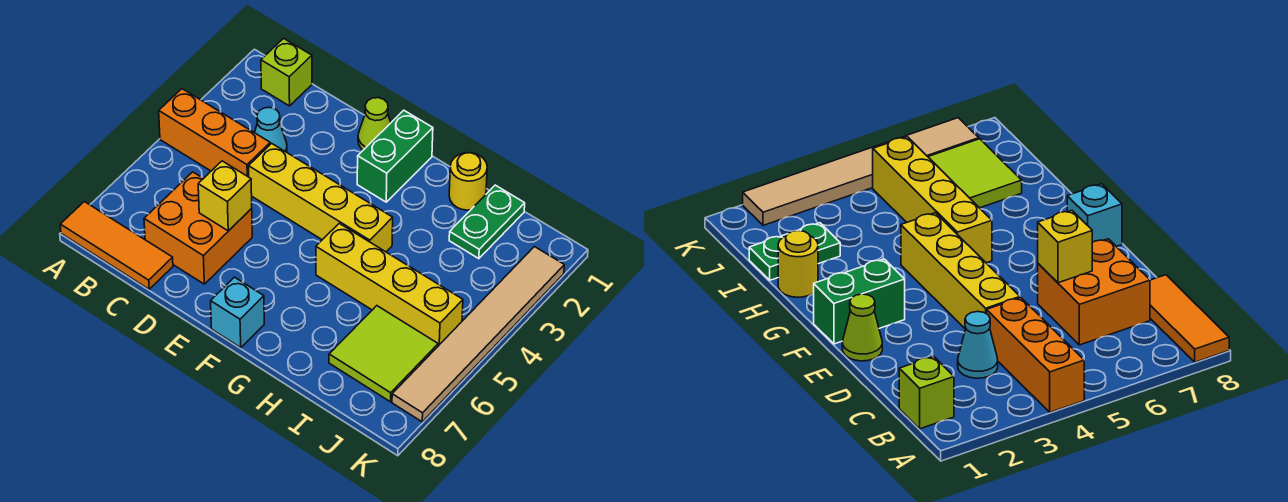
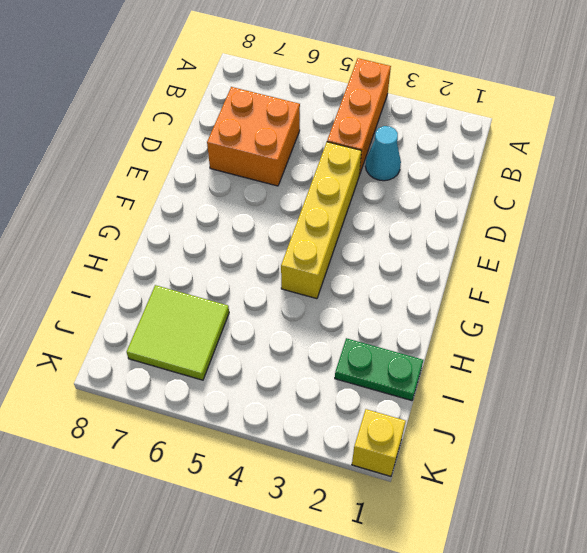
yellow brick K1 level 1 -> yellow brick D6 level 2
none -> orange tile A8:C8 level 1
none -> lime brick B1 level 1
none -> lime cone E1 level 1

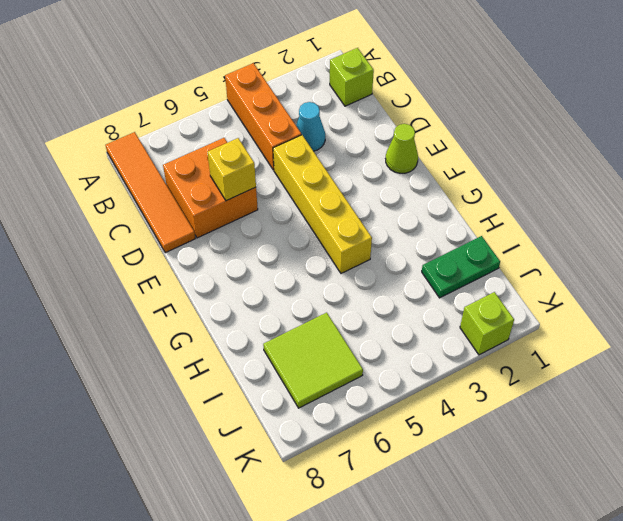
orange tile A8:D8 level 1 -> orange tile A8:C8 level 1
lime brick K2 level 1 -> tan tile K2:K7 level 1
none -> green brick F1:F2 level 1
none -> cyan brick F8 level 1
none -> yellow brick G5:J5 level 1

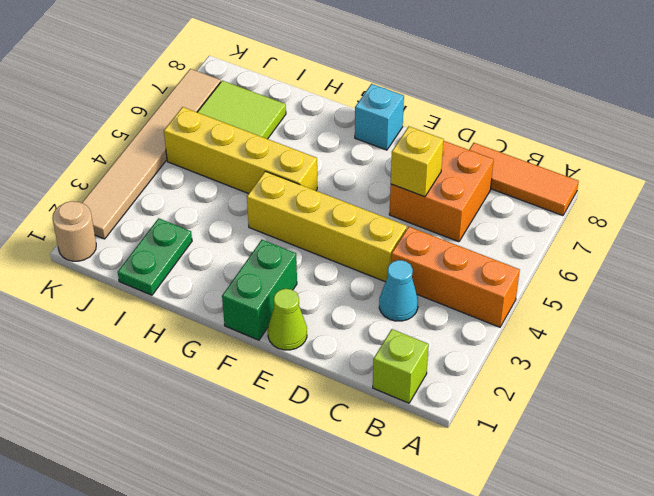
tan round brick K1 level 1 -> none
none -> yellow round brick H1 level 1

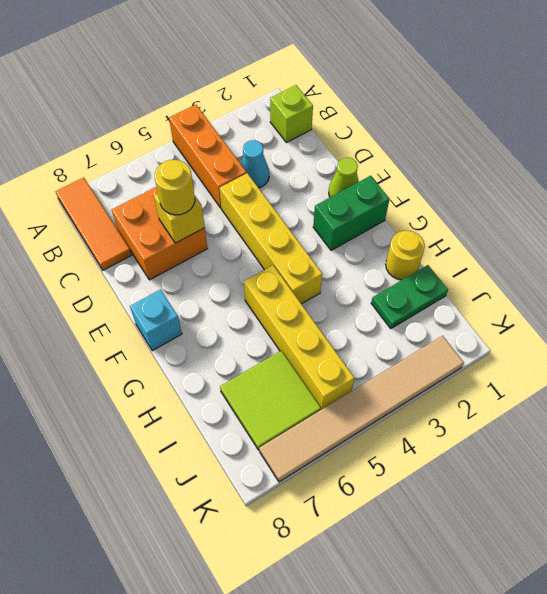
yellow round brick D6 level 3 -> none

